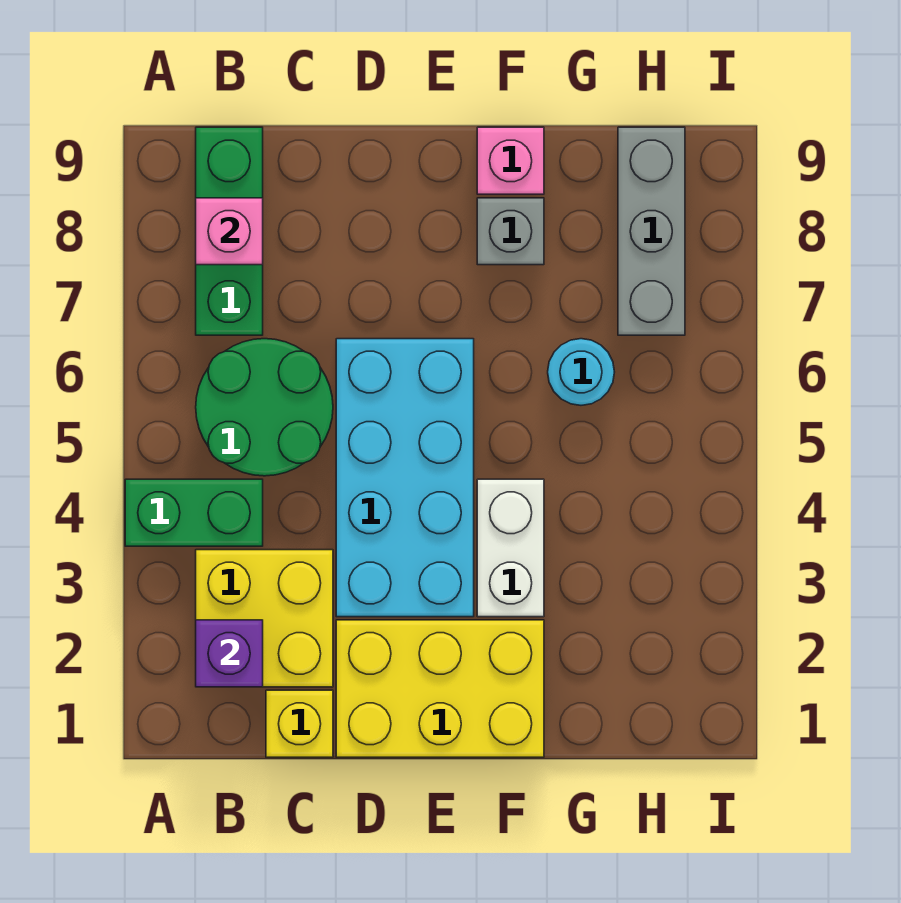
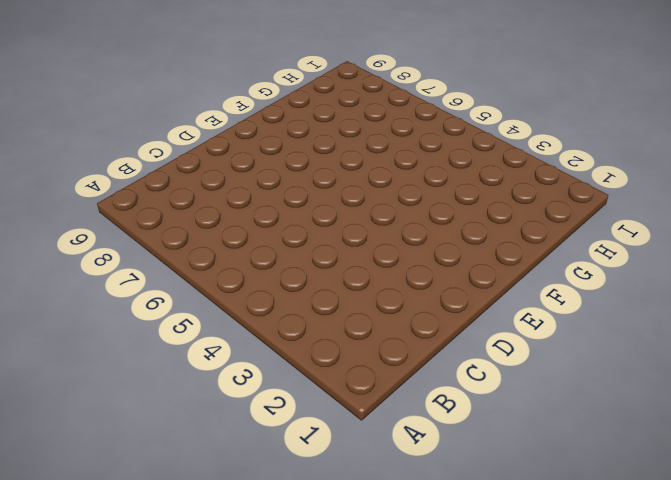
none -> green brick A4:B4 level 1
none -> yellow brick B2:C3 level 1
none -> green round brick B5:C6 level 1

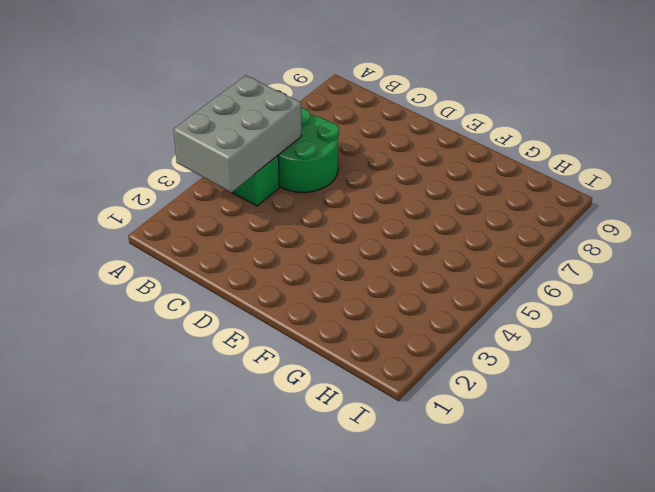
grey brick A3:B5 level 2 -> none
none -> yellow brick B2:C3 level 1
none -> green brick B7:B9 level 1
none -> yellow brick C1 level 1

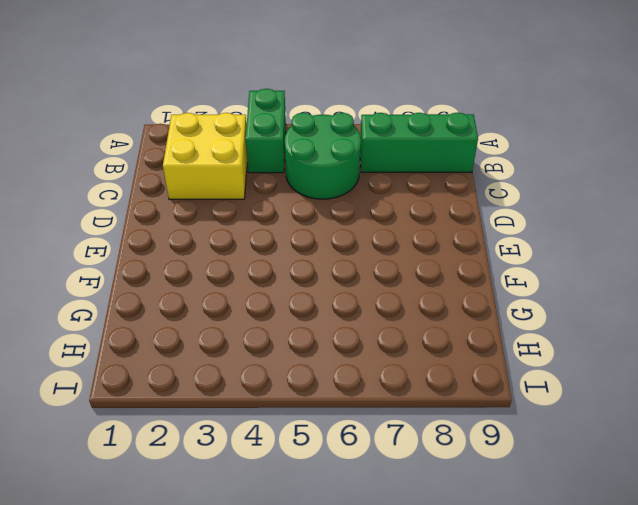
none -> yellow brick C1 level 1
none -> yellow brick D1:F2 level 1
none -> cyan brick D3:E6 level 1

